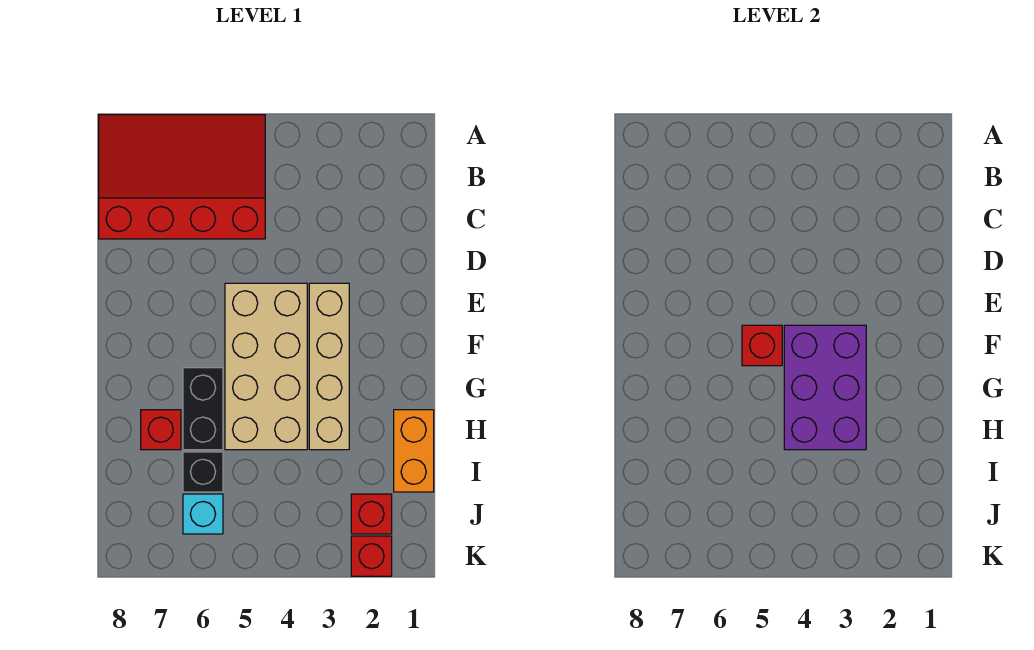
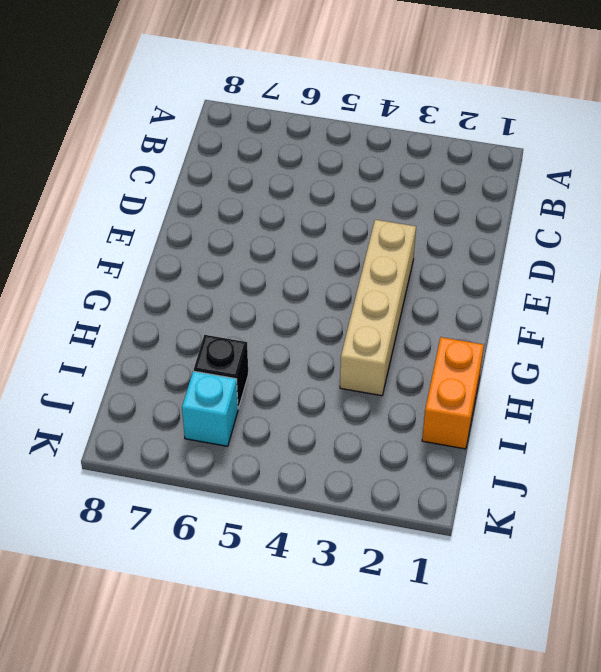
none -> red slope A5:C8 level 1 top C
none -> tan brick E4:H5 level 1
none -> black brick G6:H6 level 1

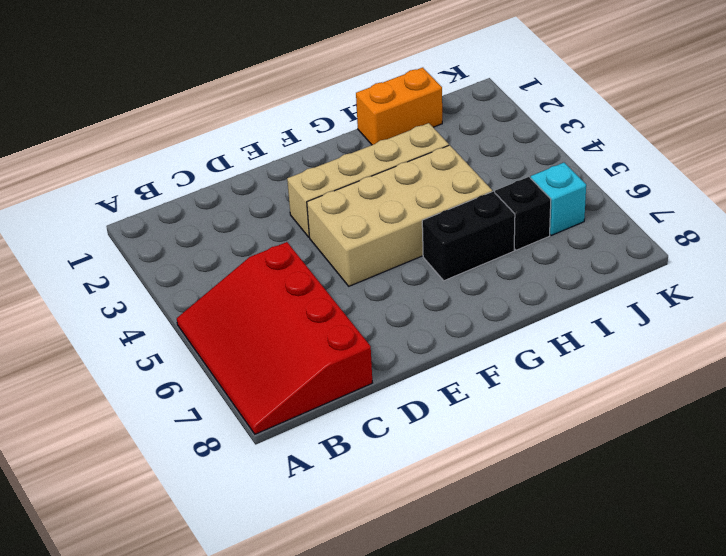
none -> red brick H7 level 1
none -> red brick J2 level 1
none -> red brick K2 level 1

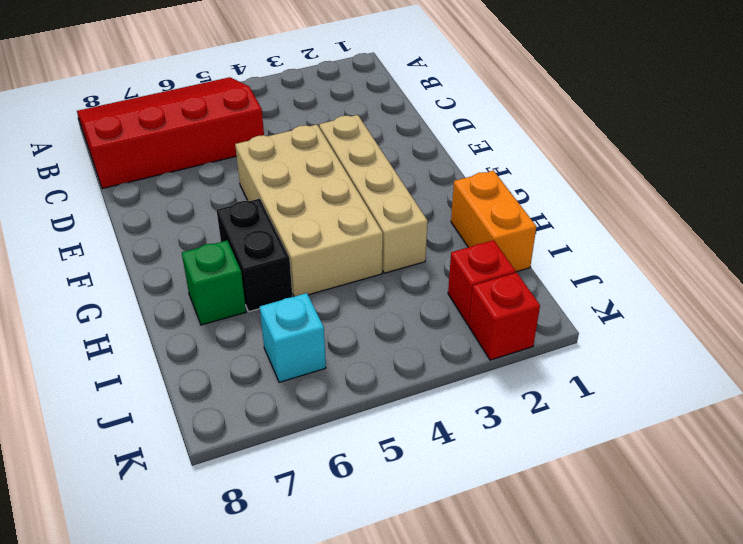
green brick H7 level 1 -> red brick H7 level 1
none -> black brick I6 level 1
none -> purple brick F3:H4 level 2
none -> red brick F5 level 2

